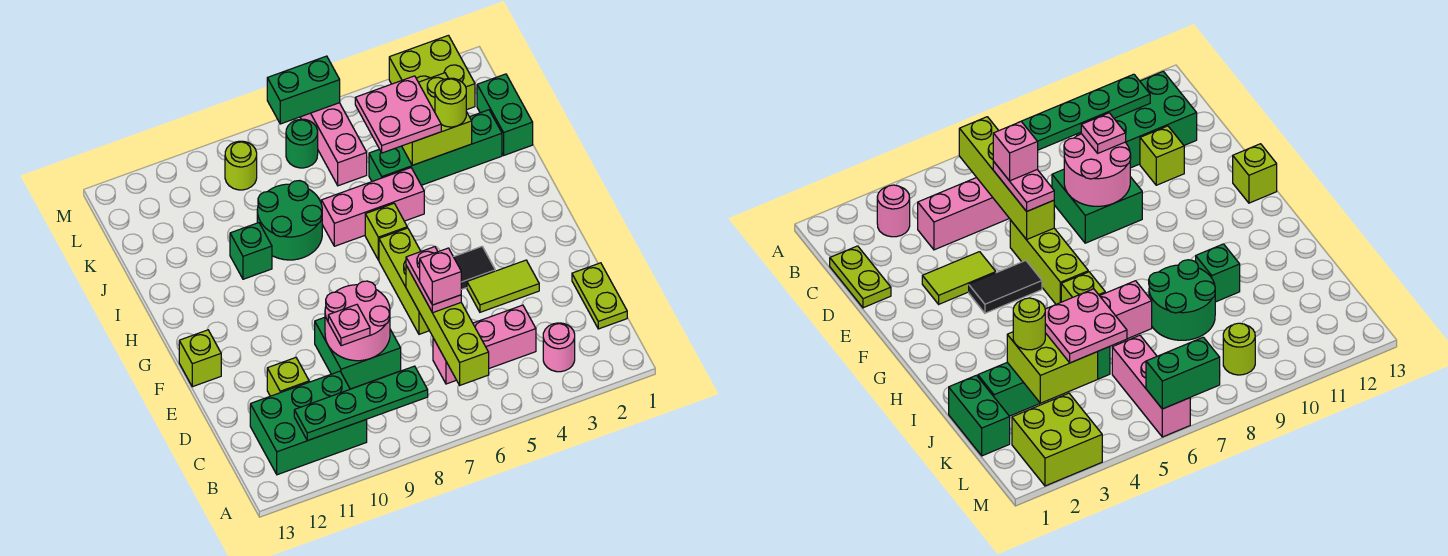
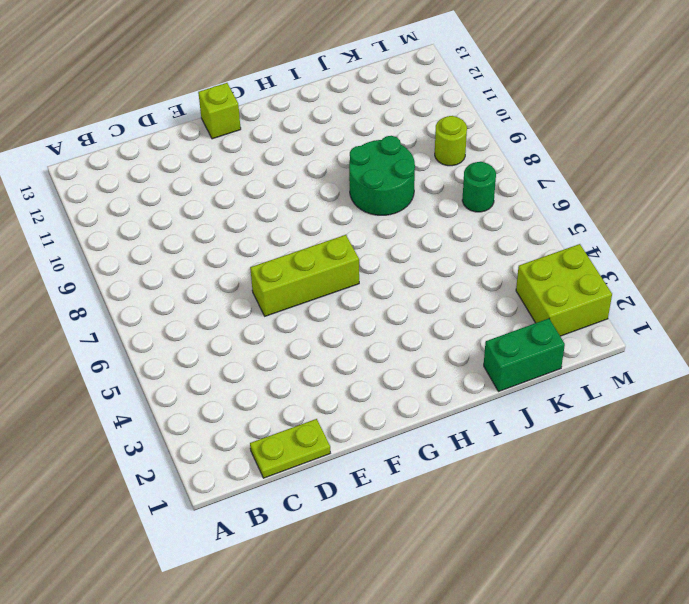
none -> pink round brick B3 level 1
none -> green brick B10:C12 level 1
none -> pink brick C4:C6 level 1
none -> green brick D8:E9 level 1

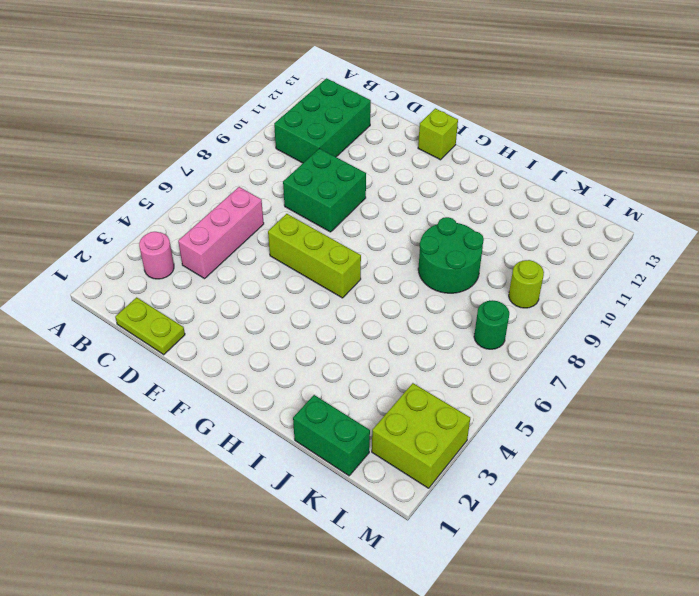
none -> lime brick D11 level 1
none -> lime tile E3:E4 level 1
none -> black tile F4:F5 level 1
none -> lime brick H6 level 1

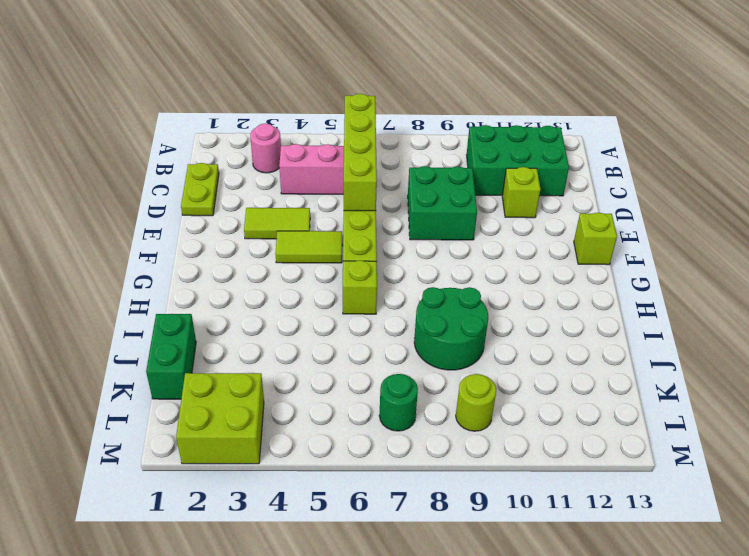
lime tile F4:F5 level 1 -> black tile F4:F5 level 1
none -> pink brick I5:I7 level 1
none -> green brick I10 level 1
none -> green brick J2:J5 level 1
none -> pink brick K6:M6 level 1

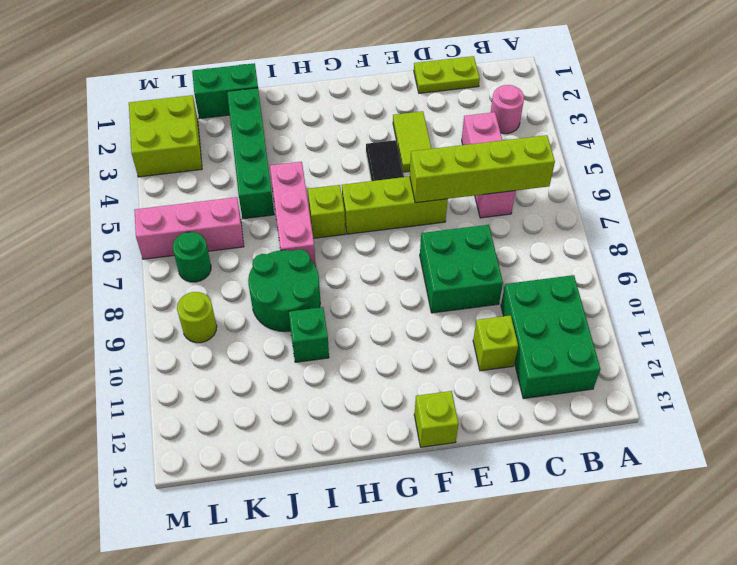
none -> green plate B8:B11 level 2
none -> pink round brick D8:E9 level 2
none -> lime brick J3:K4 level 2
none -> green brick M6:M7 level 2

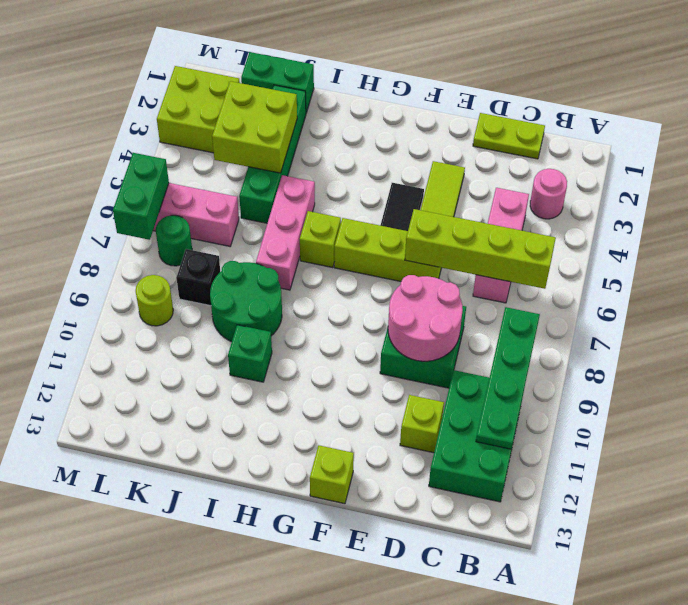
black brick K8 level 1 -> none
none -> pink plate D6:E6 level 3
none -> pink plate D9 level 3
none -> lime round brick J3 level 3
none -> pink plate J4:K5 level 3

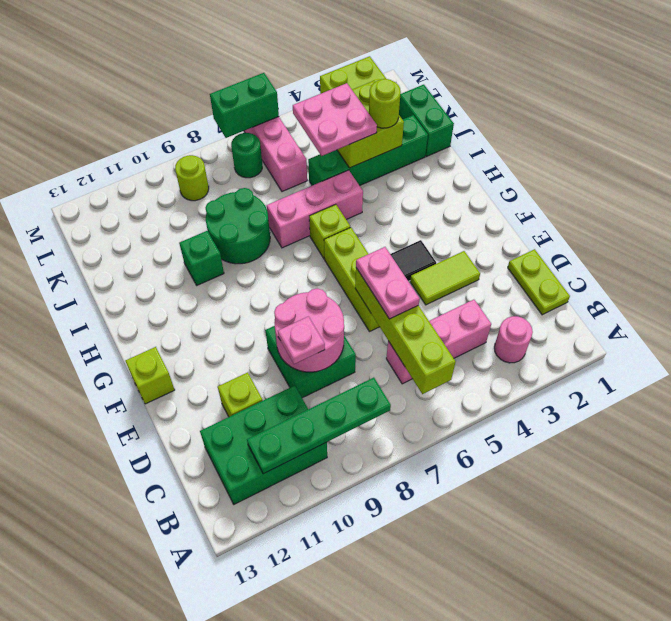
none -> pink brick D6 level 4

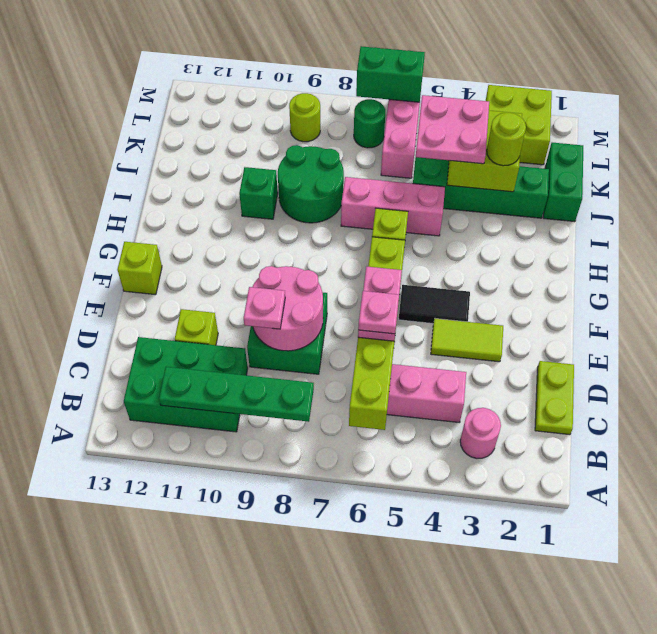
pink plate D6 level 4 -> pink brick D6 level 4

